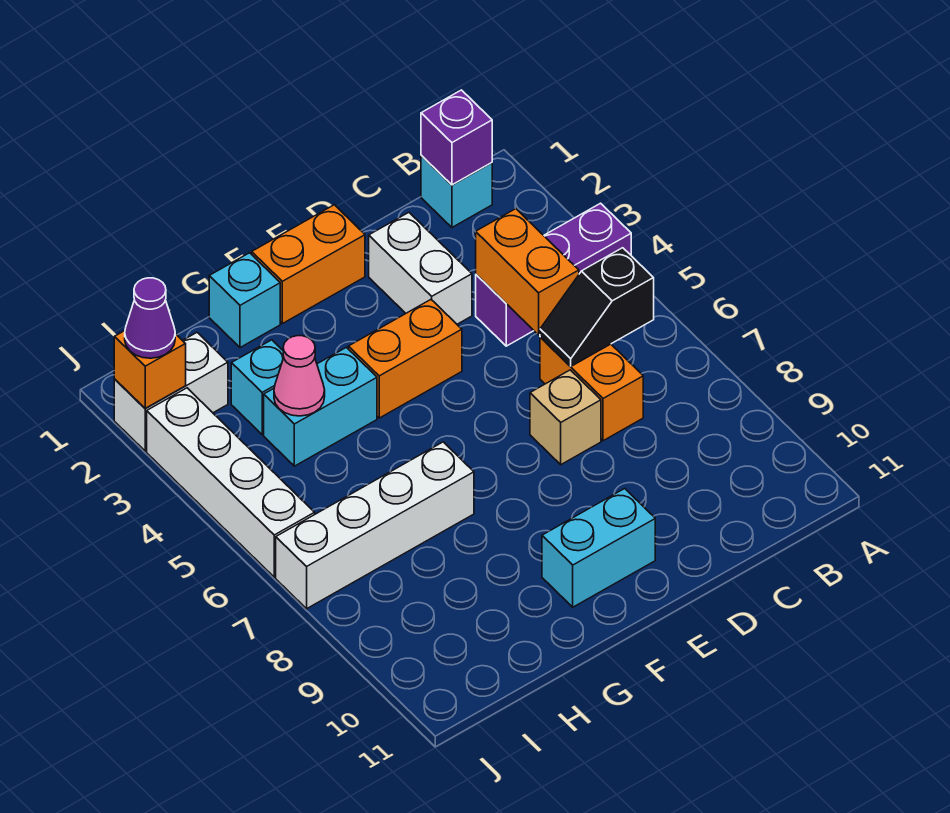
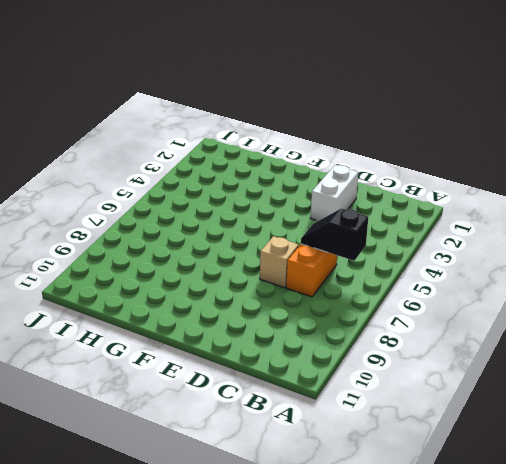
none -> purple brick A4:C4 level 1
none -> cyan brick B1 level 1
none -> orange brick E1:F1 level 1

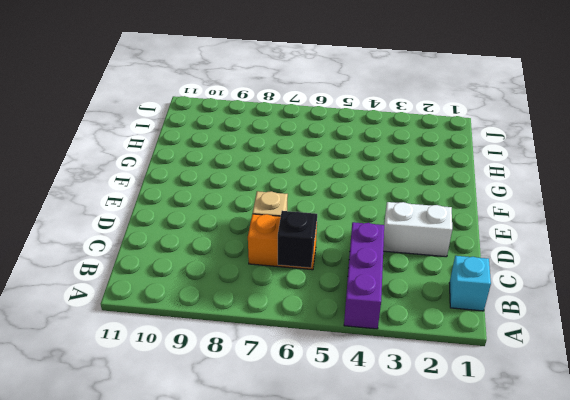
none -> orange brick E1:F1 level 1
none -> orange brick E4:F4 level 1
none -> cyan brick E10:F10 level 1

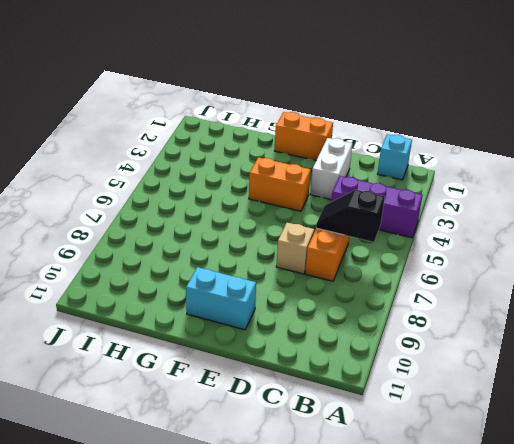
none -> cyan brick G1 level 1
none -> cyan brick G4:H4 level 1
none -> white brick G7:J7 level 1

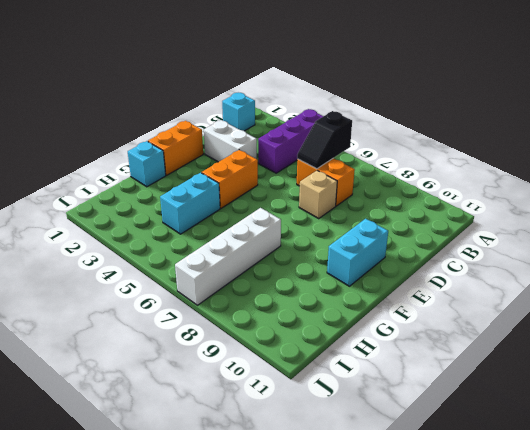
none -> cyan brick H3 level 1
none -> white brick I2:J2 level 1
none -> white brick J3:J6 level 1

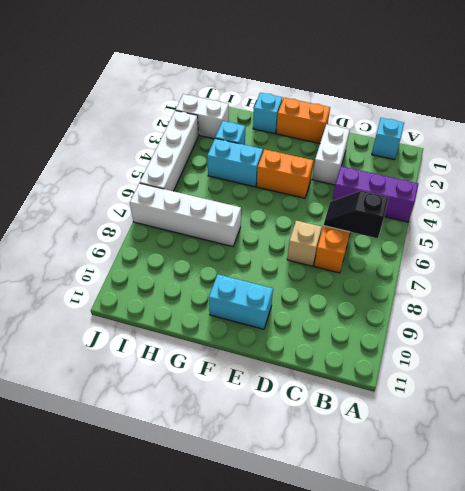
none -> purple brick B1 level 2
none -> orange brick C4:C5 level 2
none -> pink cone H4 level 2

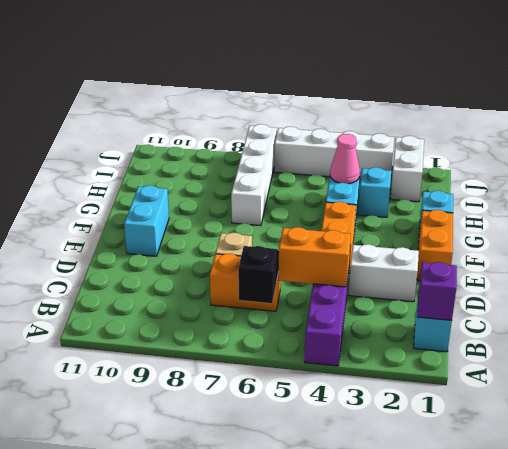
none -> orange brick J2 level 2
none -> purple cone J2 level 3

